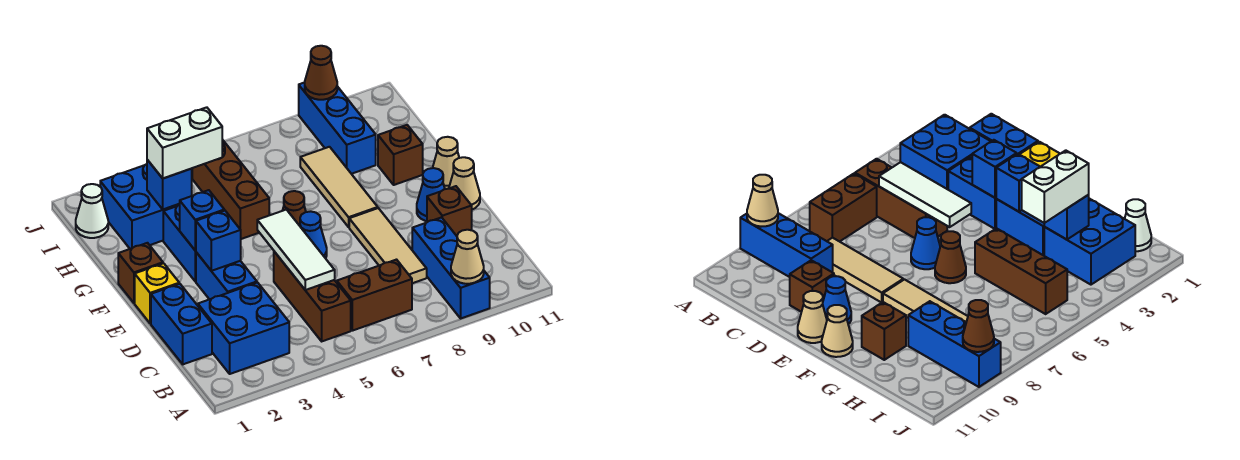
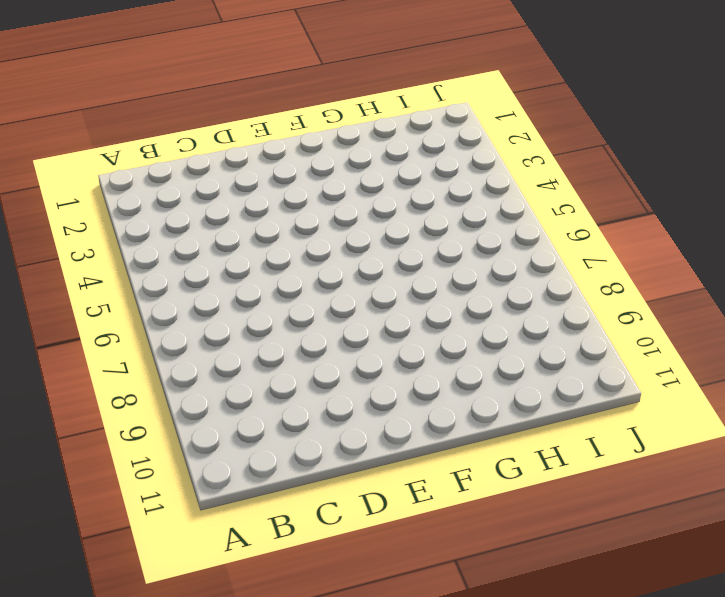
none -> blue brick A9:C9 level 1
none -> blue brick B2:C3 level 1
none -> brown brick B5:D5 level 1

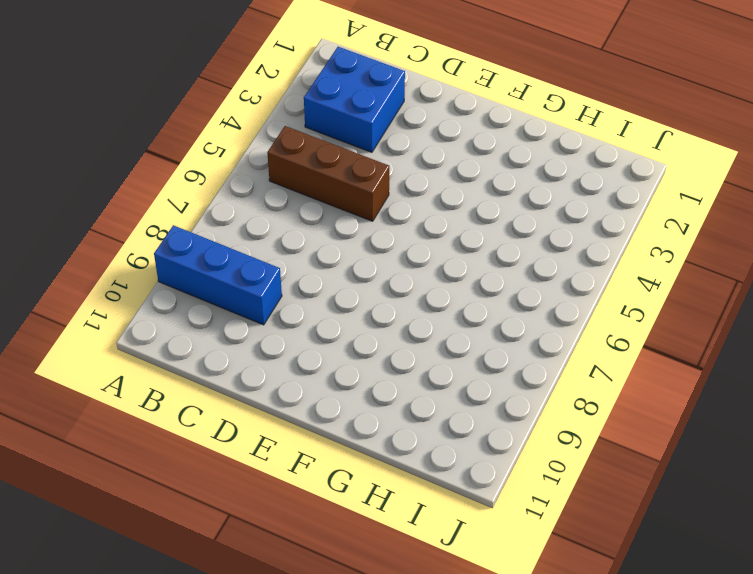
none -> brown brick B6:B7 level 1
none -> blue brick C1:D1 level 1
none -> tan tile C8:E8 level 1

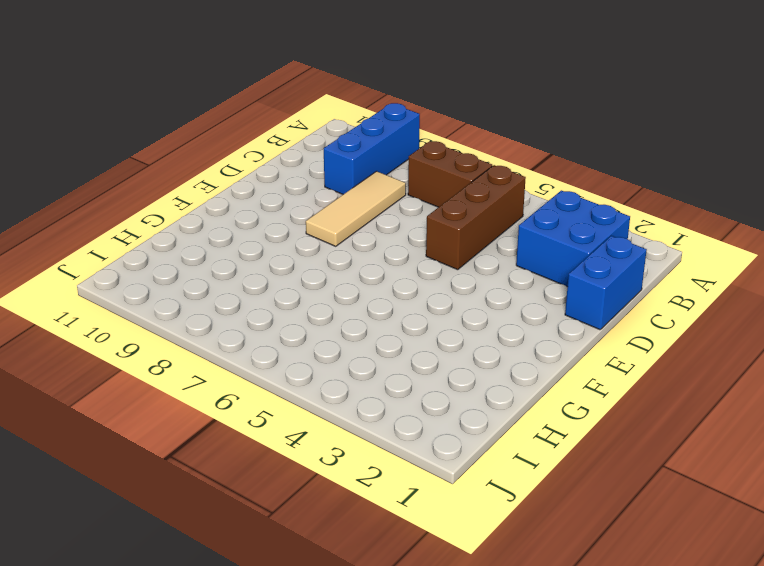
none -> blue brick D3:E3 level 1
none -> brown brick D10 level 1
none -> yellow brick E1 level 1

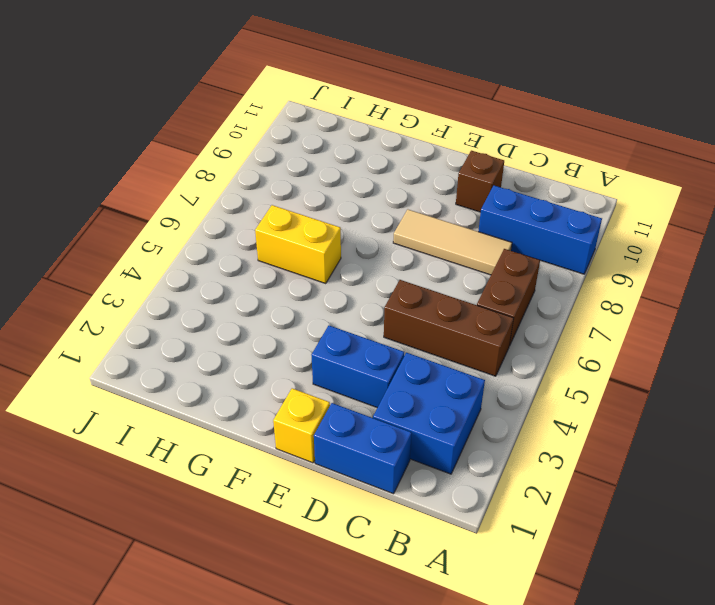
yellow brick G6:H6 level 1 -> none
none -> blue cone E6 level 1
none -> blue cone E10 level 1
none -> tan cone E11 level 1

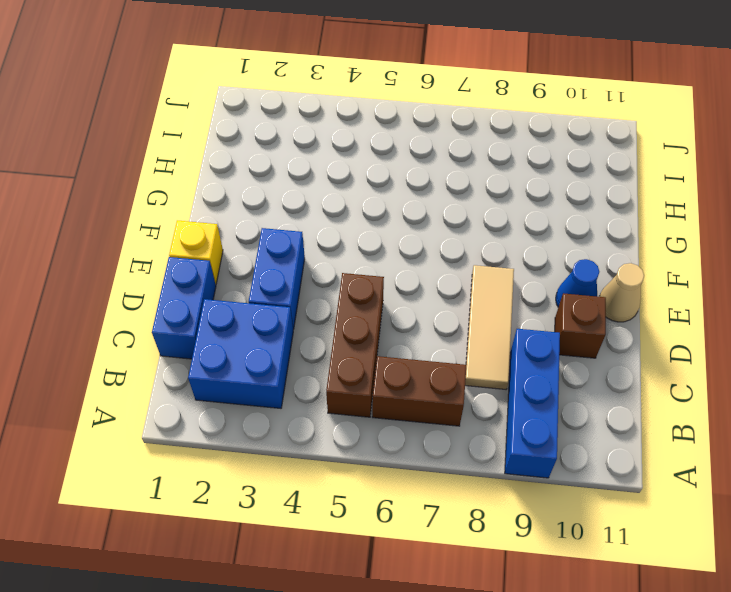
none -> blue cone E6 level 1
none -> brown brick F1 level 1
none -> blue brick F3:G3 level 1

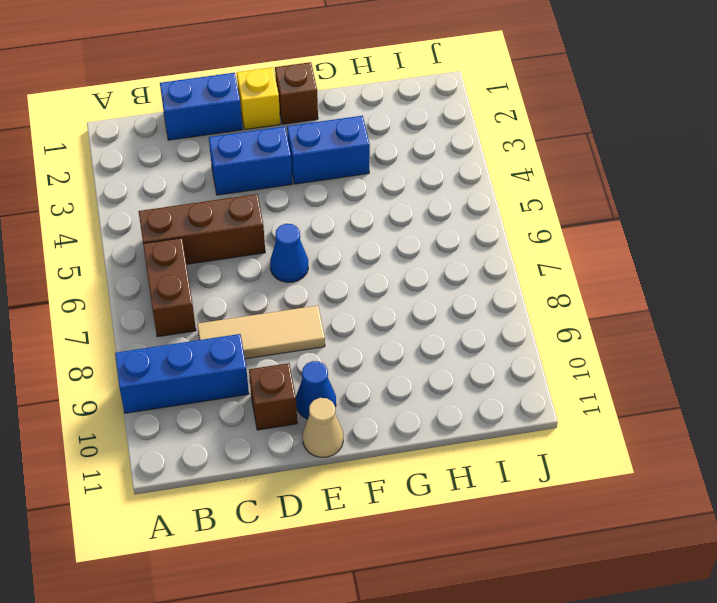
none -> blue brick B2:C3 level 1
none -> brown cone F6 level 1
none -> tan tile F8:H8 level 1

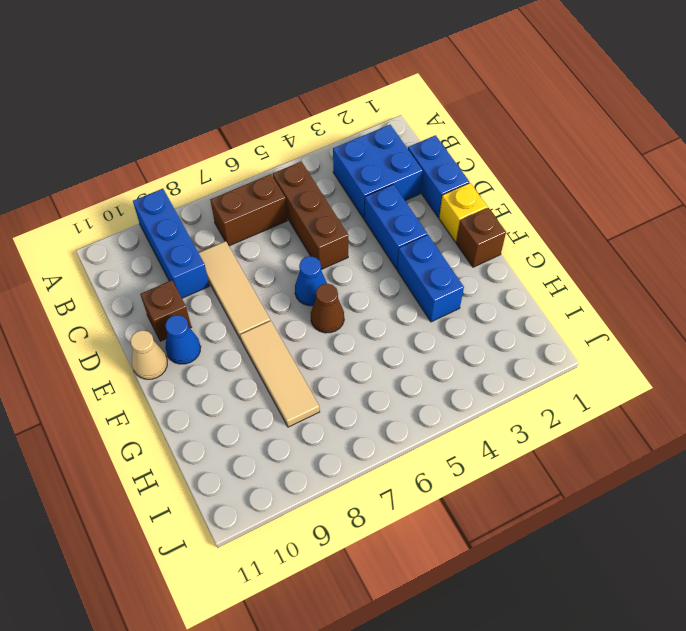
none -> tan cone F11 level 1
none -> brown brick G5:I5 level 1
none -> brown brick G10 level 1

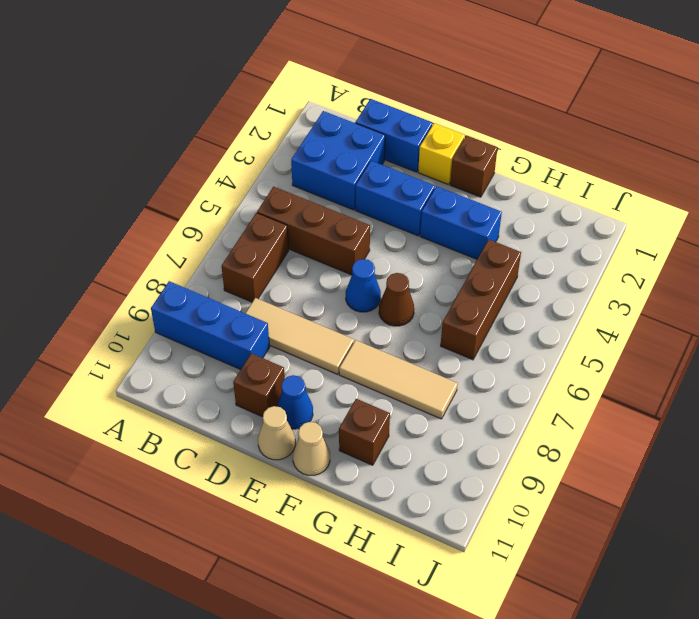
brown brick H4:H6 level 1 -> brown brick G5:I5 level 1
none -> blue brick H2:I3 level 1
none -> blue brick H9:J9 level 1
none -> white cone I1 level 1

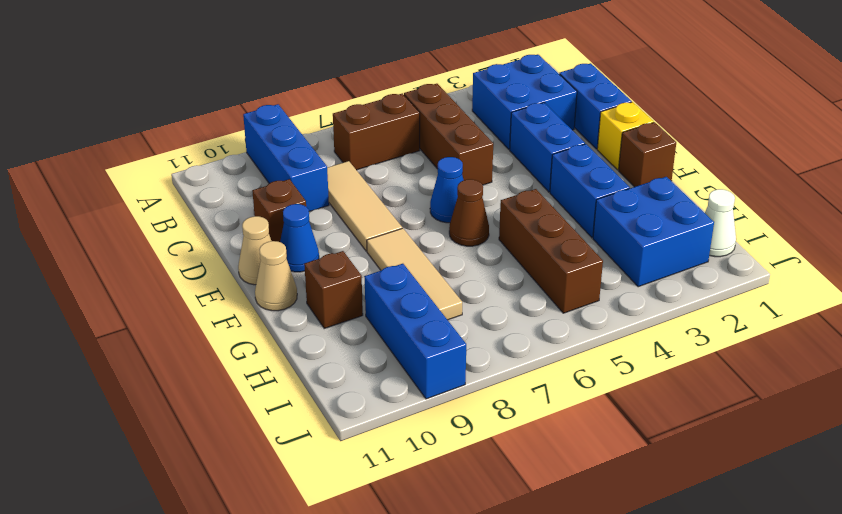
none -> tan cone A9 level 2
none -> white tile C5:E5 level 2
none -> blue brick E3 level 2

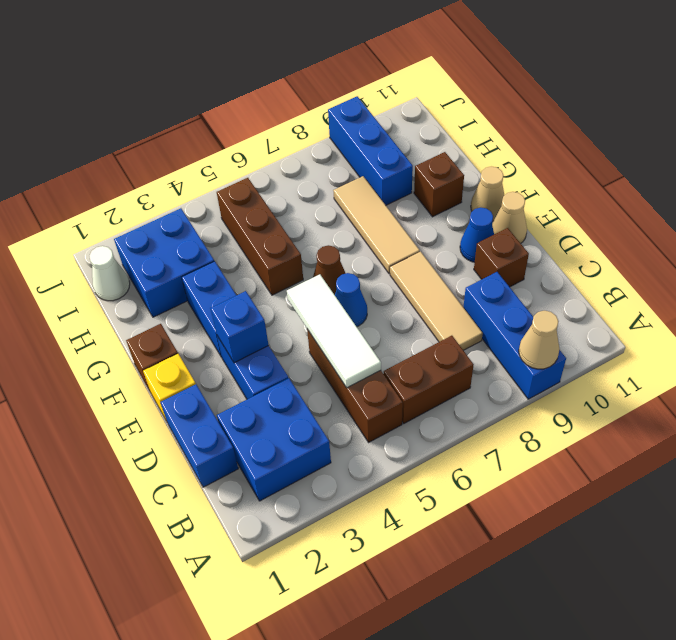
none -> blue brick F3 level 2
none -> blue brick H3 level 2
none -> brown cone J9 level 2

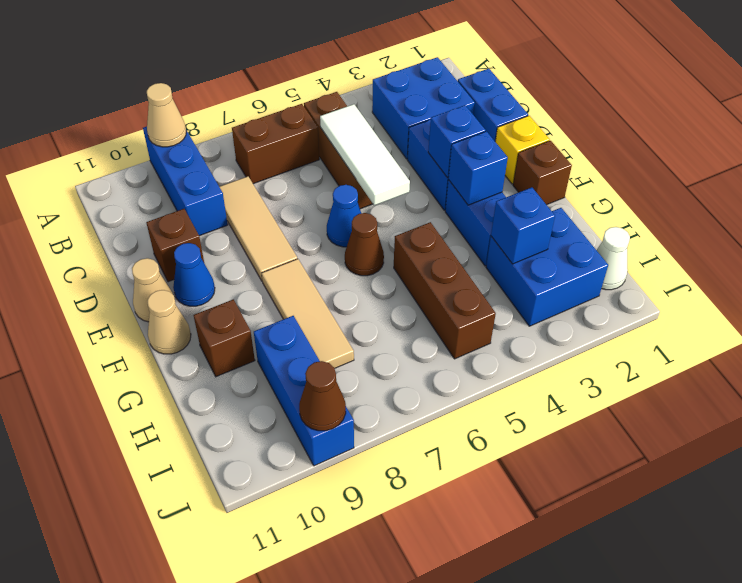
none -> white brick H3:H4 level 3

